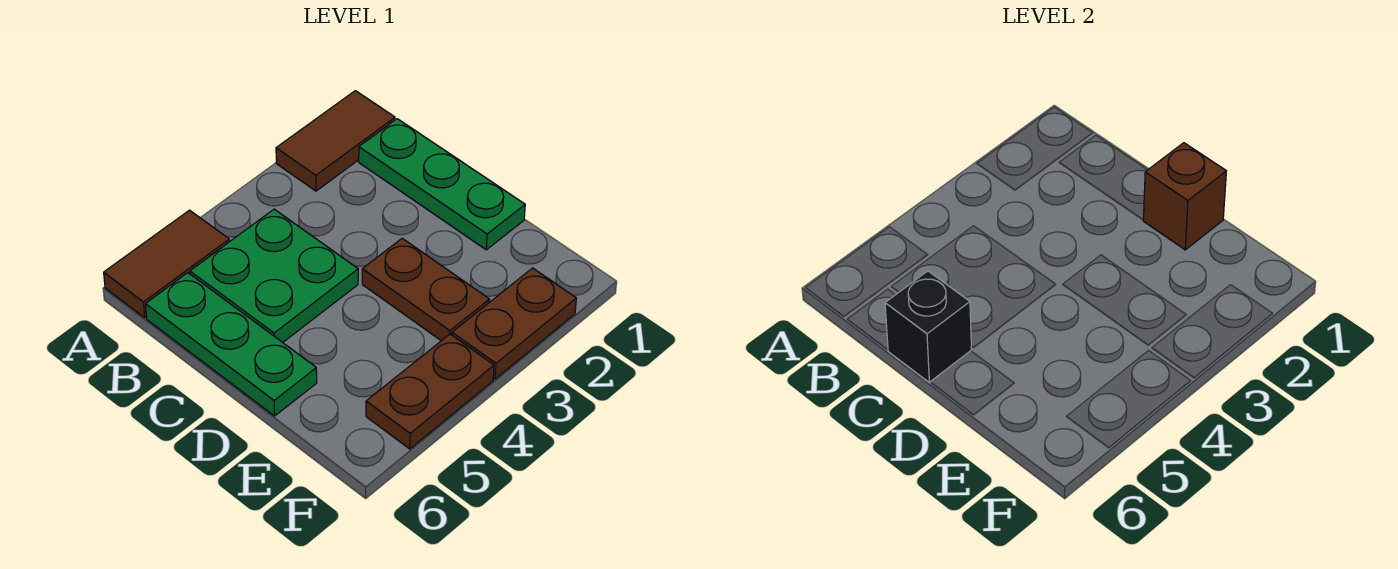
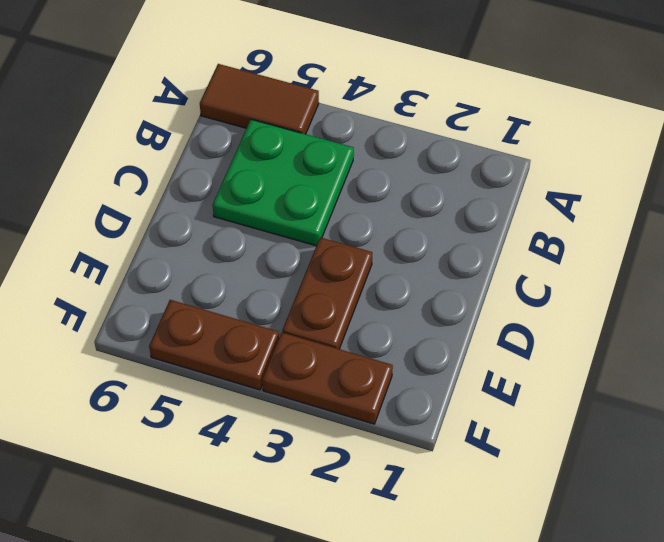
none -> brown tile A1:A2 level 1
none -> green plate B1:D1 level 1

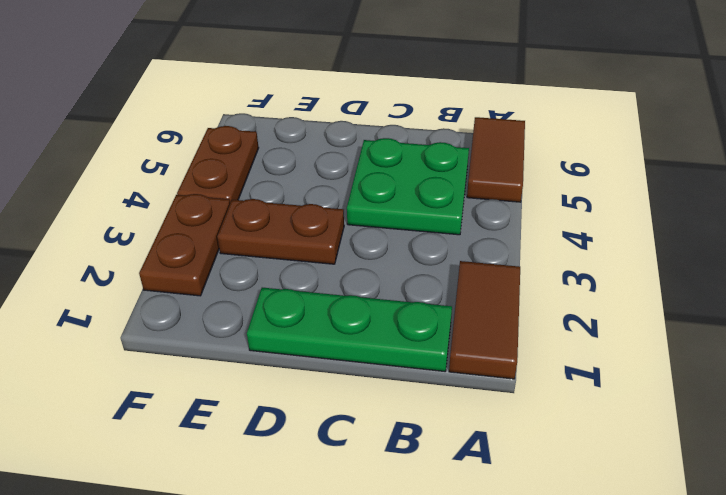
none -> green plate B6:D6 level 1
none -> black brick C6 level 2

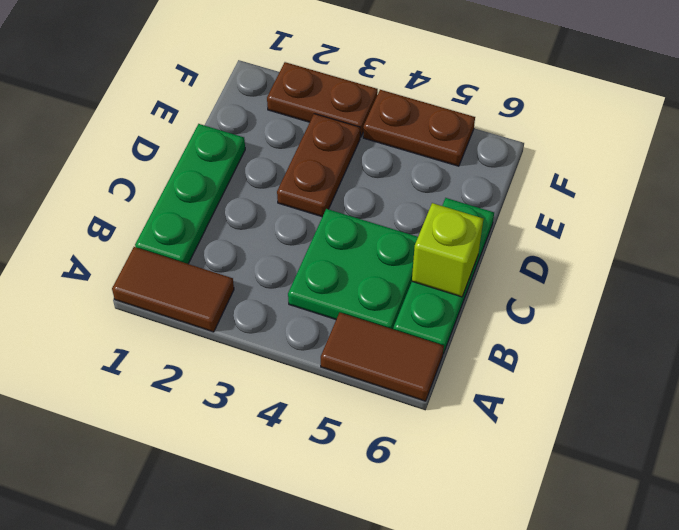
lime brick C6 level 2 -> black brick C6 level 2
none -> brown brick D1 level 2

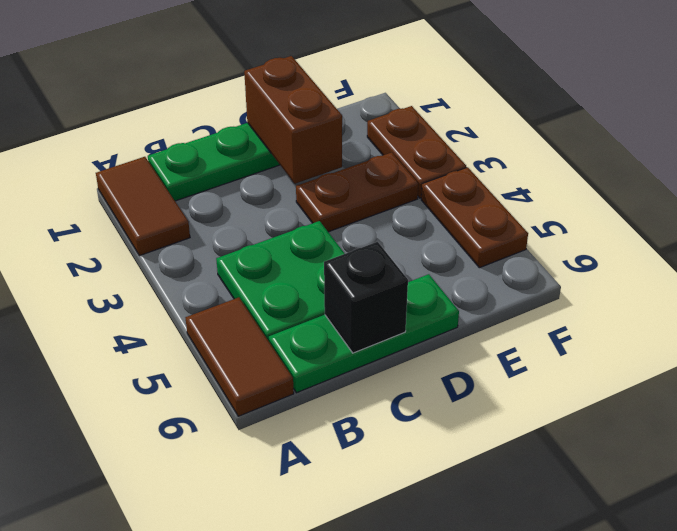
brown brick D1:D2 level 2 -> brown brick D1 level 2

